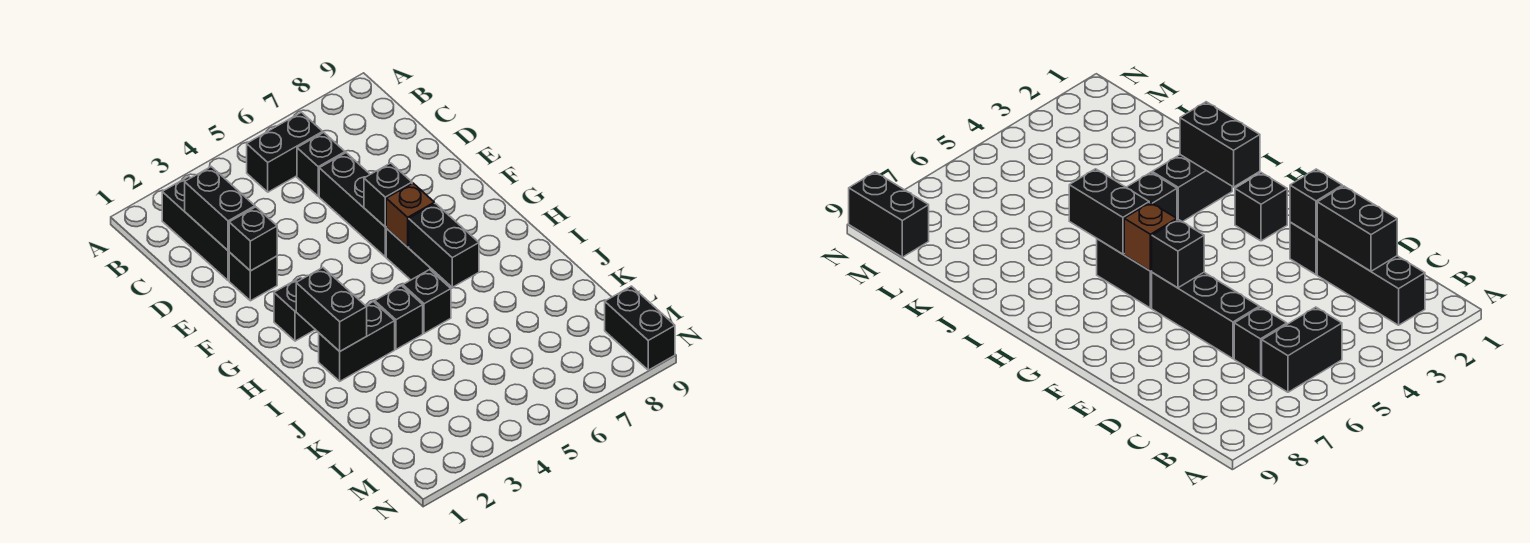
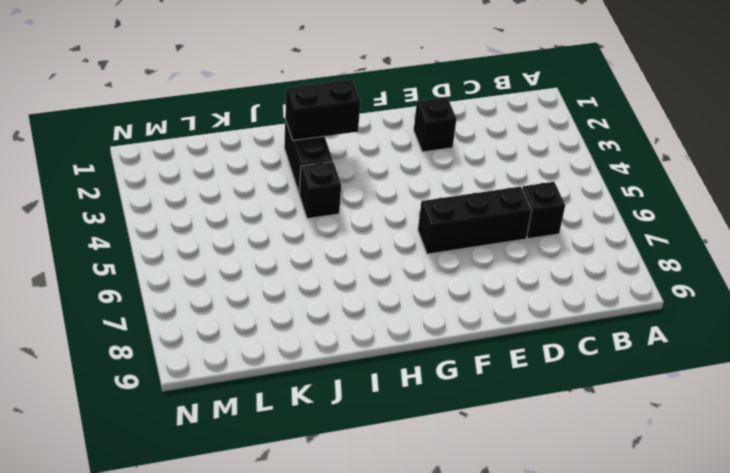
none -> black brick B2:D2 level 1
none -> black brick B5:B6 level 1
none -> black brick G2 level 1

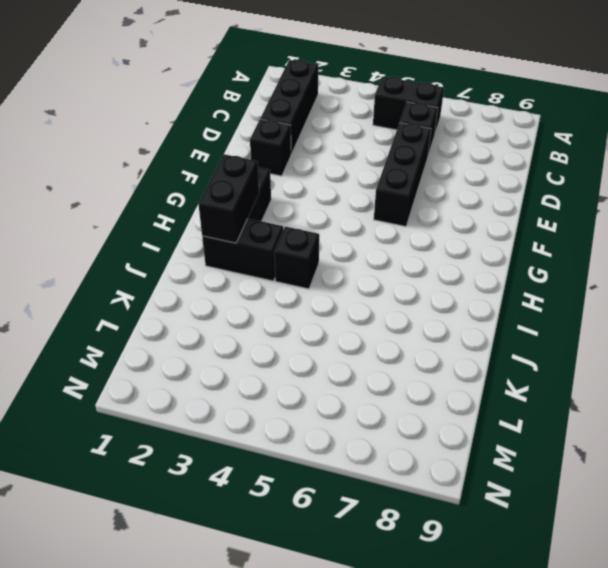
none -> black brick G6:H6 level 1
none -> black brick I5 level 1
none -> black brick M9:N9 level 1

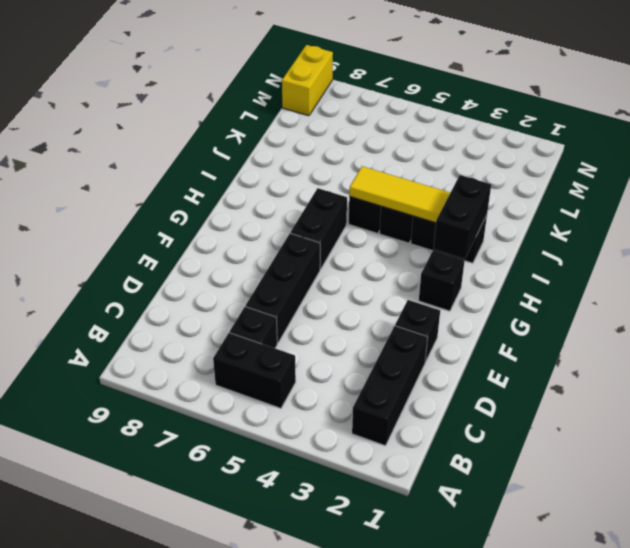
yellow tile I3:I5 level 2 -> none
yellow brick M9:N9 level 1 -> black brick M9:N9 level 1
none -> black brick C2:D2 level 2
none -> black brick E2 level 2
none -> black brick F6 level 2

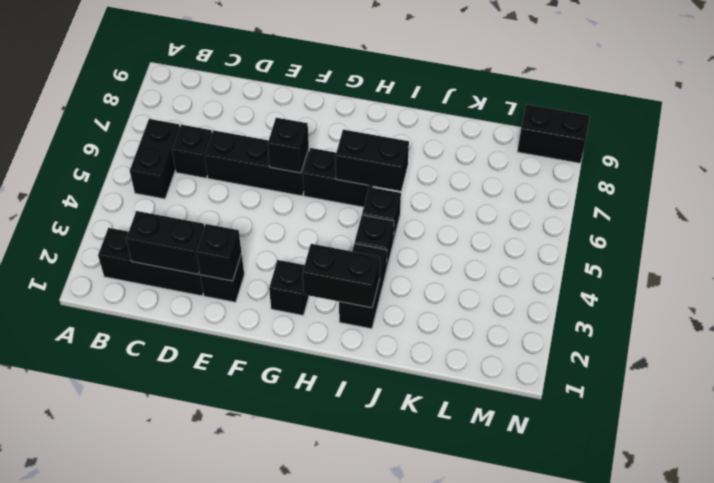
none -> brown brick G6 level 2

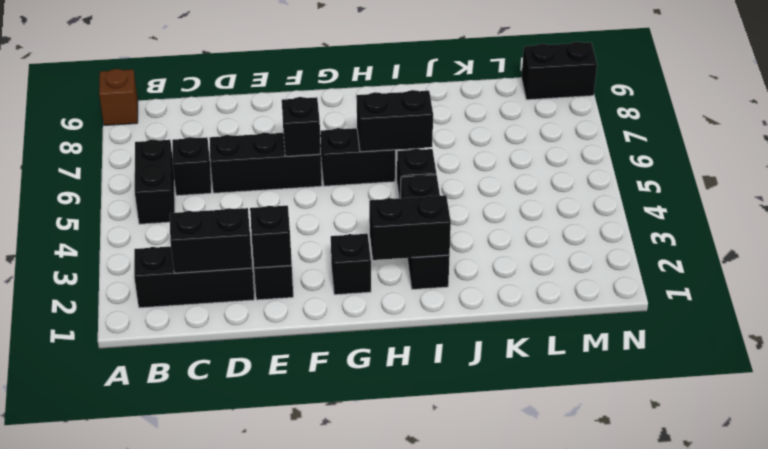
brown brick A9 level 1 -> brown brick G6 level 2

